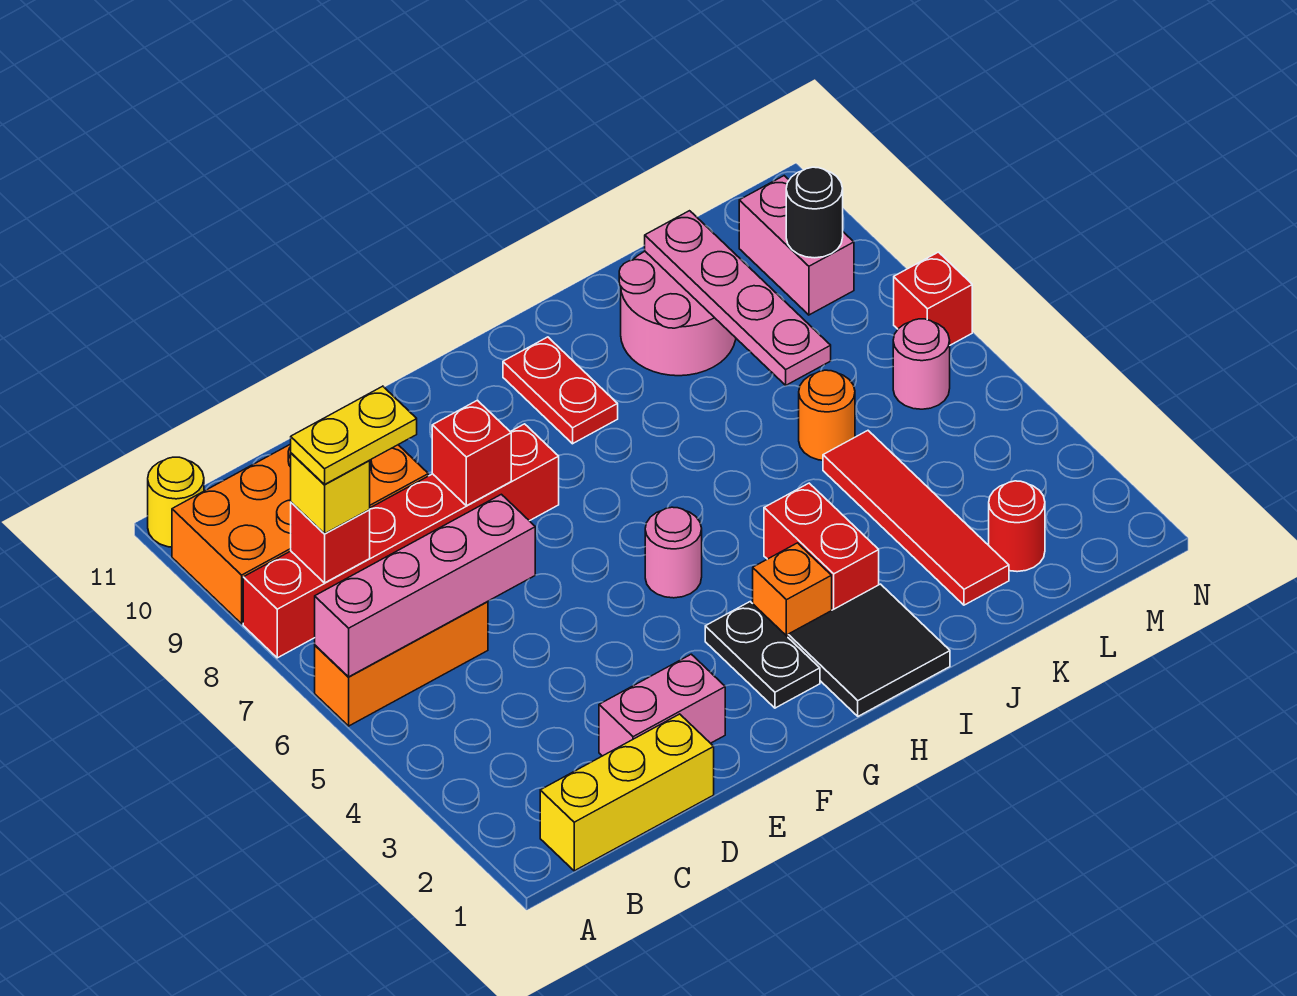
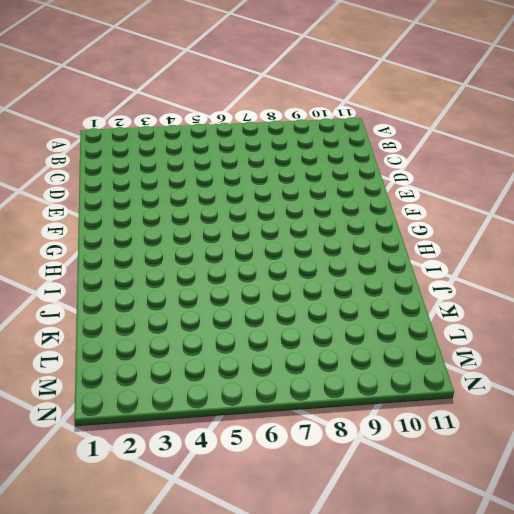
none -> orange brick A6:C6 level 1
none -> red brick A8:F8 level 1
none -> orange brick A9:D10 level 1

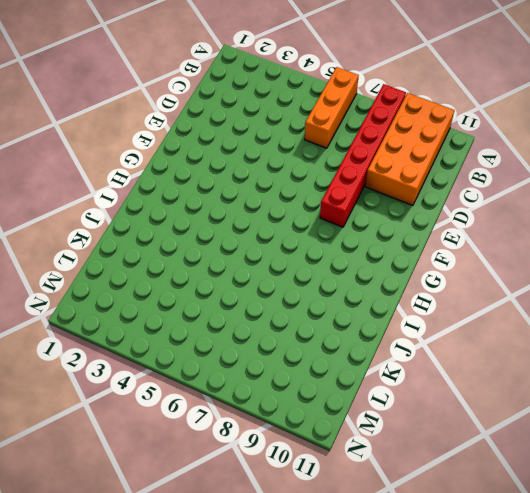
none -> yellow round brick A11 level 1
none -> yellow brick B1:D1 level 1
none -> pink brick D2:E2 level 1

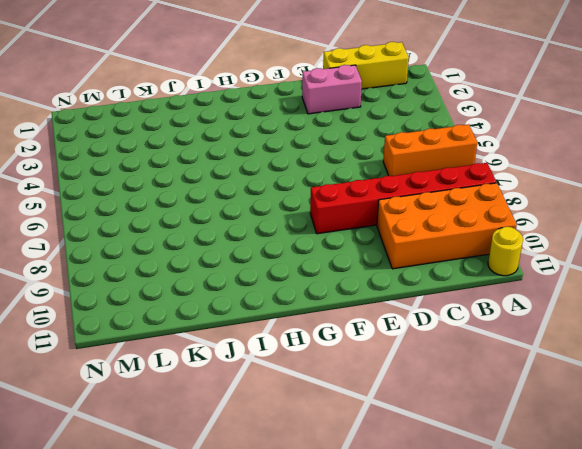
none -> black plate G2:G3 level 1
none -> pink round brick G5 level 1
none -> black tile H1:I2 level 1

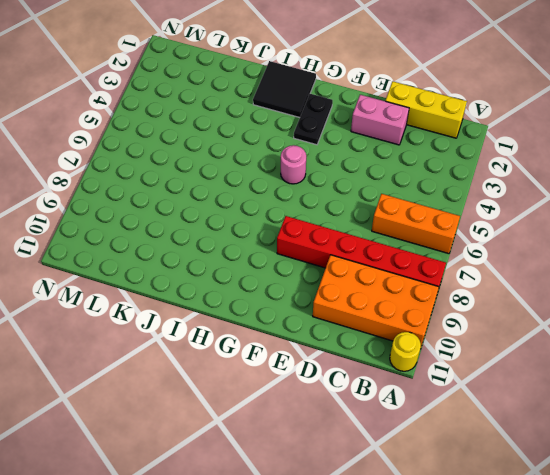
none -> orange brick H3 level 1
none -> red plate H9:H10 level 1
none -> red brick I3:I4 level 1

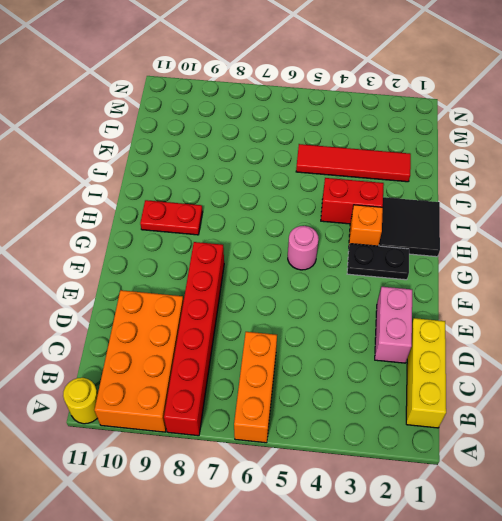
none -> pink round brick J9:K10 level 1
none -> orange round brick K6 level 1
none -> red round brick L2 level 1

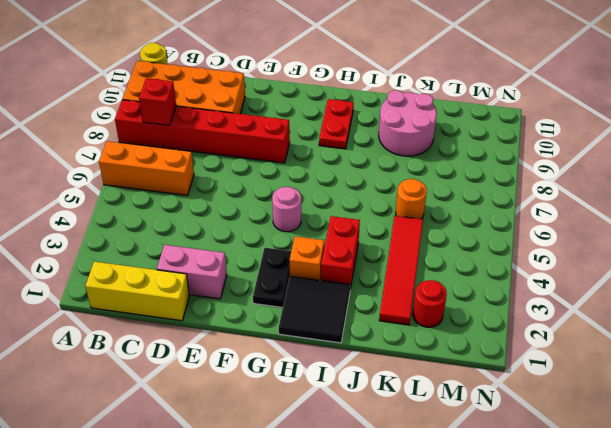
none -> pink round brick M6 level 1
none -> pink brick M9:M10 level 1
none -> red brick N7 level 1

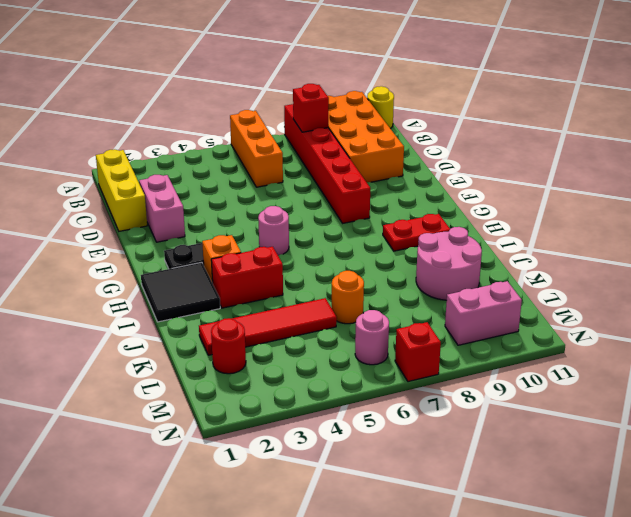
none -> pink brick A6:D6 level 2
none -> red brick E8 level 2
none -> pink plate K7:K10 level 2

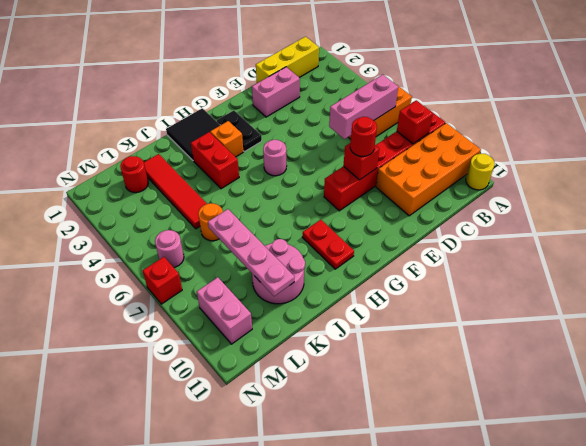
pink brick B6:D6 level 2 -> pink brick A6:D6 level 2
red round brick E8 level 3 -> none
none -> black round brick M9 level 2
none -> yellow brick B8 level 3
none -> yellow plate B8:C8 level 4

